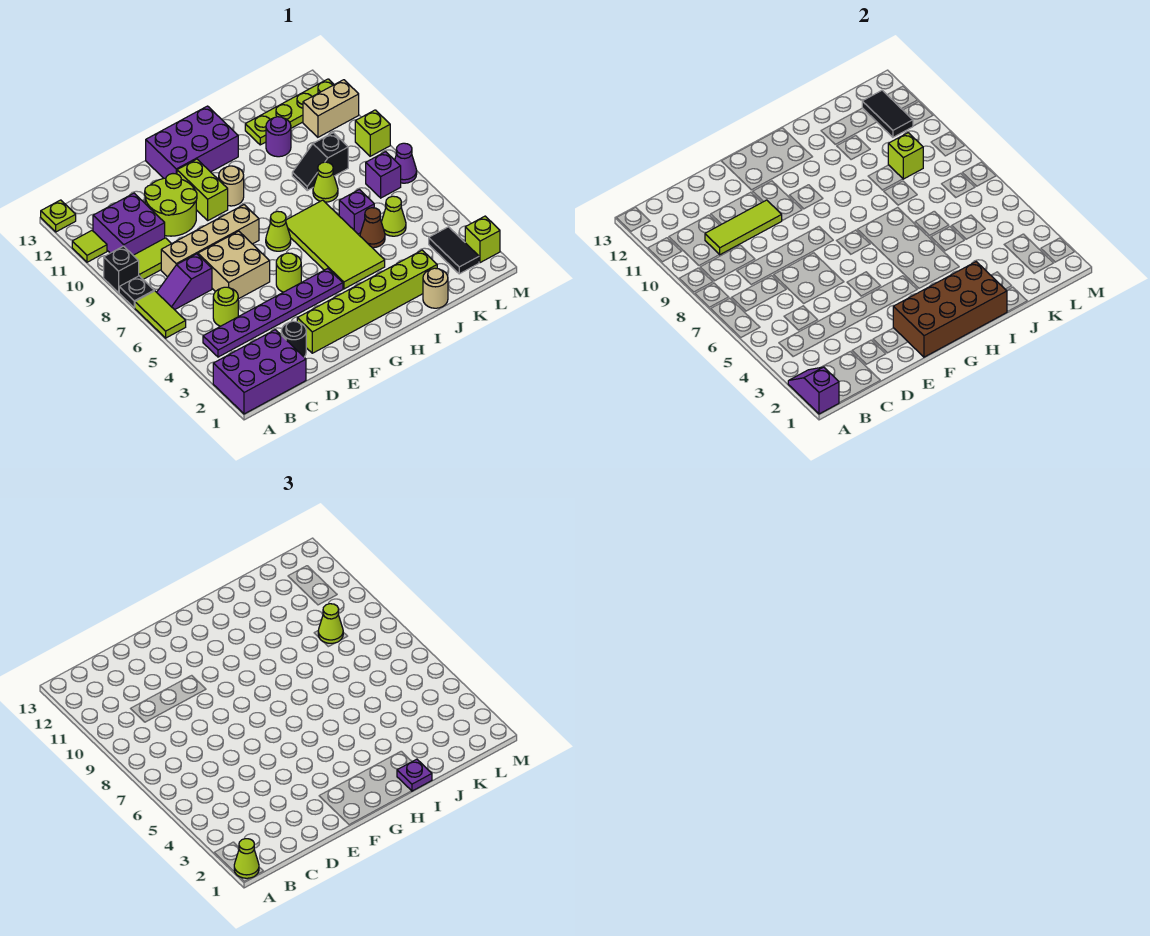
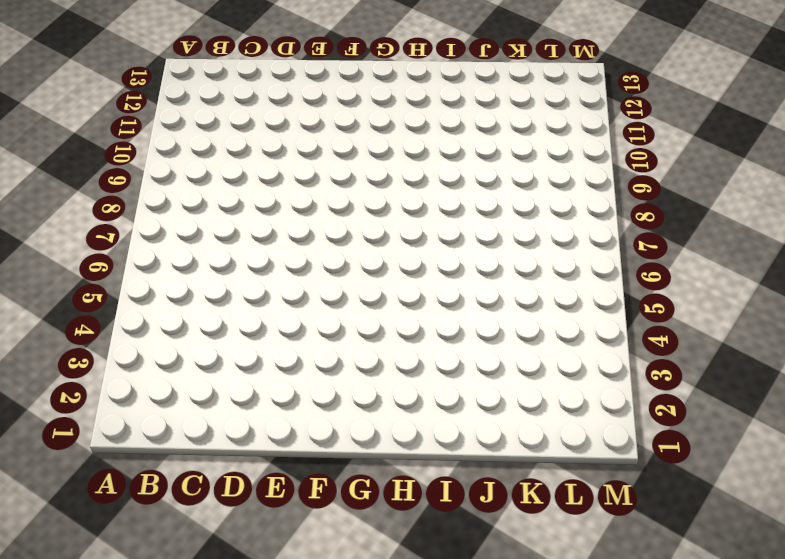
none -> purple brick A1:C2 level 1
none -> lime tile A6:A7 level 1
none -> black plate A8 level 1
none -> black brick A9 level 1

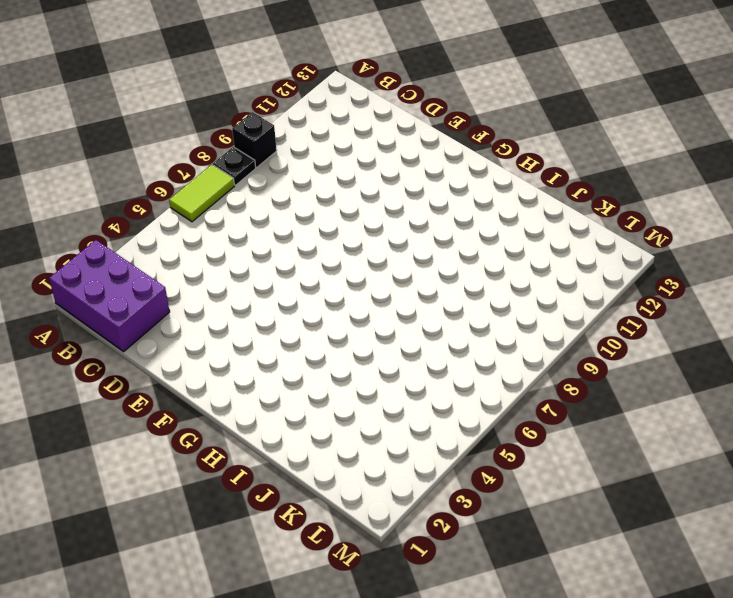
none -> lime tile A11 level 1
none -> lime plate A13 level 1
none -> purple plate B4:G4 level 1
none -> purple slope B7:C7 level 1 top C

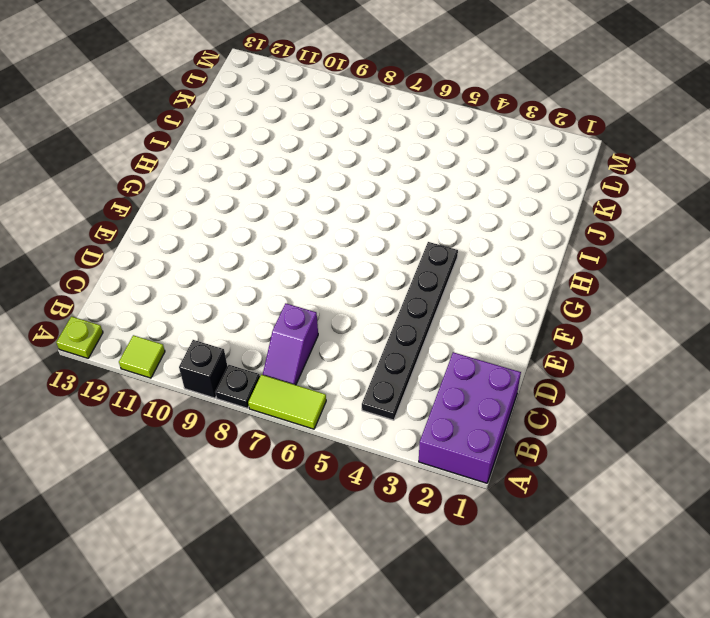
black plate B4:G4 level 1 -> purple plate B4:G4 level 1
none -> lime tile B9:C9 level 1
none -> purple brick B10:C11 level 1
none -> lime round brick C5 level 1
none -> tan brick C8:F8 level 1

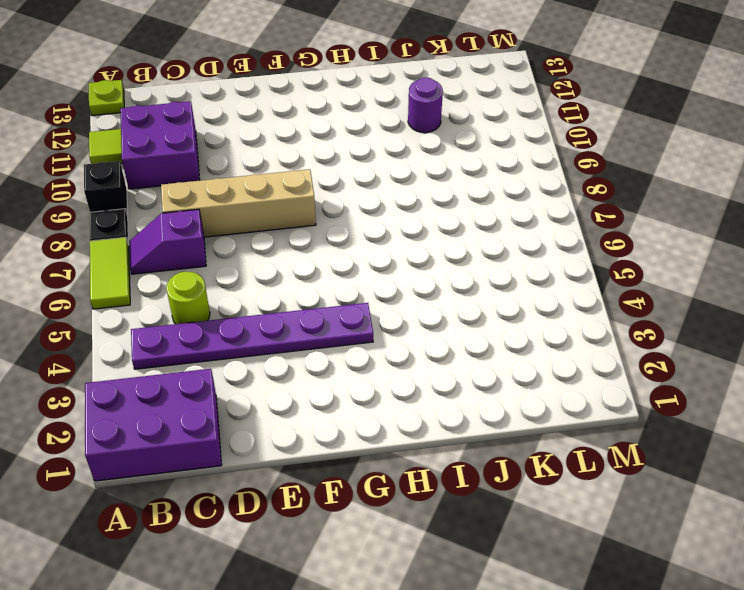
none -> lime tile B9:C9 level 1
none -> black round brick D2 level 1
none -> tan brick D6:E7 level 1
none -> lime round brick D10:E11 level 1

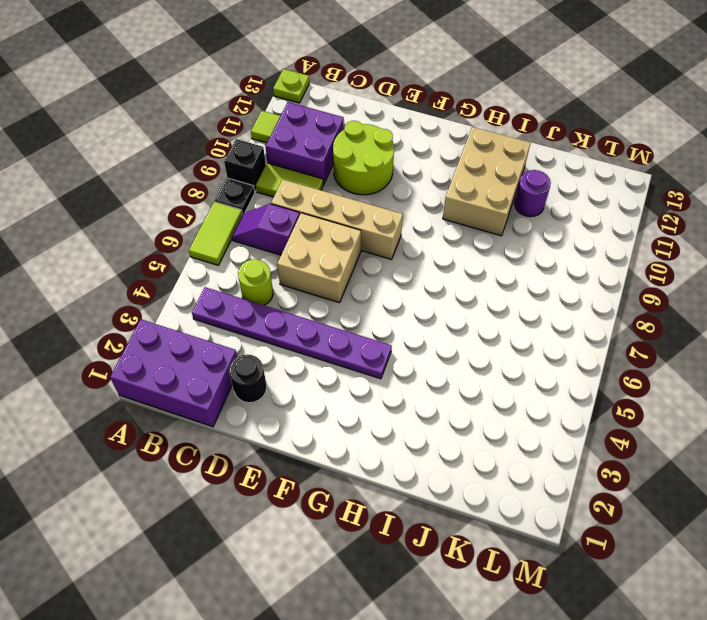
tan brick H10:I12 level 1 -> purple brick F12:H13 level 1
none -> lime brick E2:J2 level 1
none -> lime round brick F5 level 1
none -> lime brick F10:F11 level 1
none -> lime cone G7 level 1

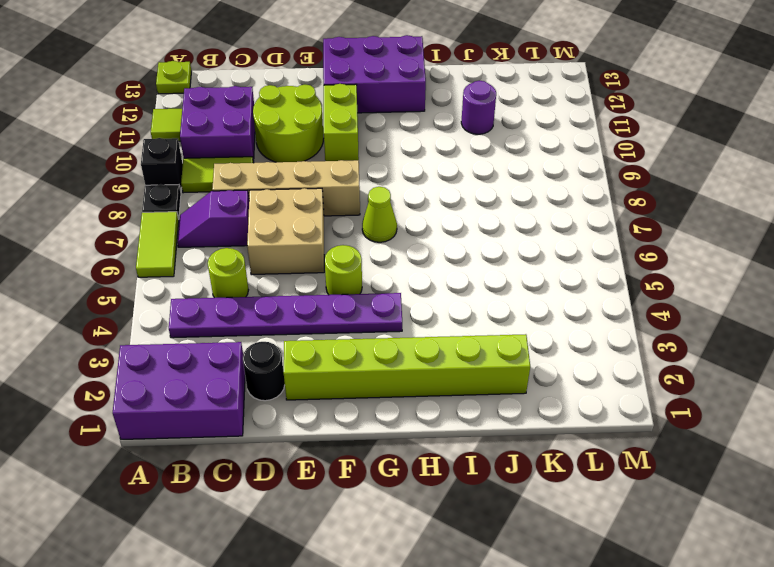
none -> tan round brick G10 level 1
none -> lime tile H4:I7 level 1
none -> tan round brick J1 level 1
none -> brown cone J5 level 1

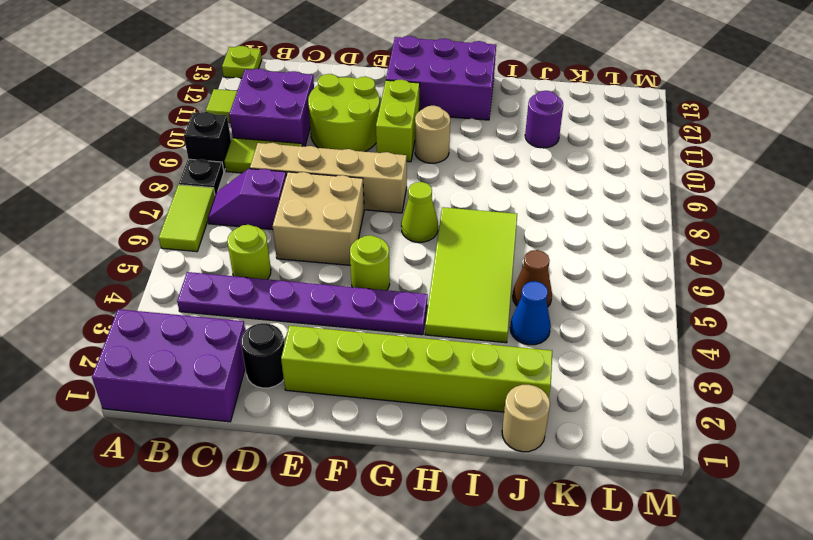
blue cone J4 level 1 -> none
none -> purple brick J6 level 1
none -> lime cone J8 level 1
none -> black slope J9:K9 level 1 top K
none -> lime plate J12:M12 level 1

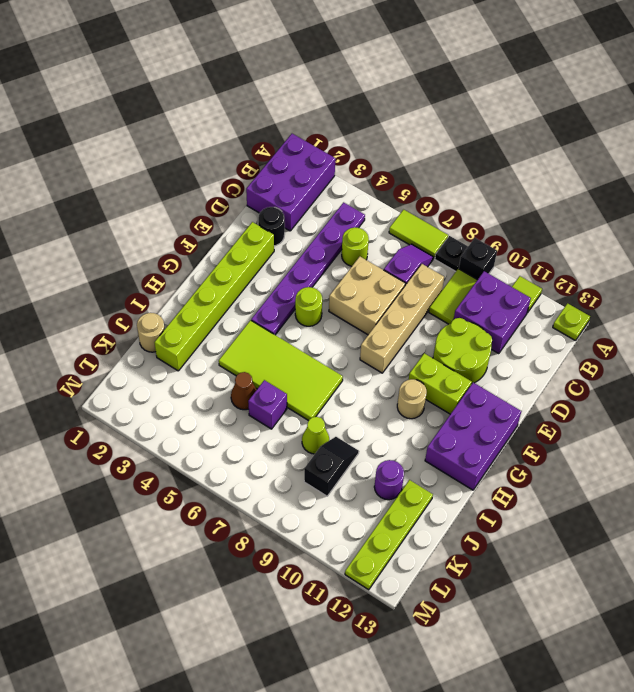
none -> lime cone G7 level 1
none -> lime cone K5 level 1
none -> black tile L2:L3 level 1
none -> purple brick L7 level 1

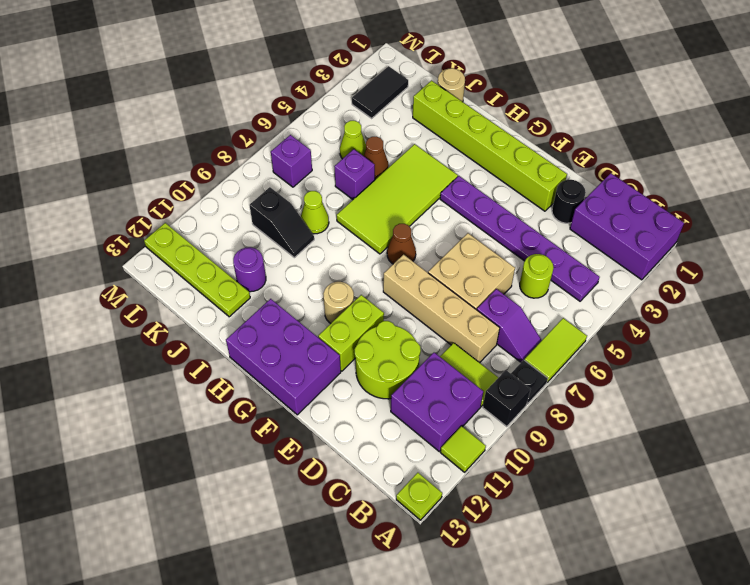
brown cone G7 level 1 -> lime cone G7 level 1
none -> lime round brick F5 level 1
none -> tan brick L11:M11 level 1
none -> lime brick M2 level 1
none -> purple cone M7 level 1

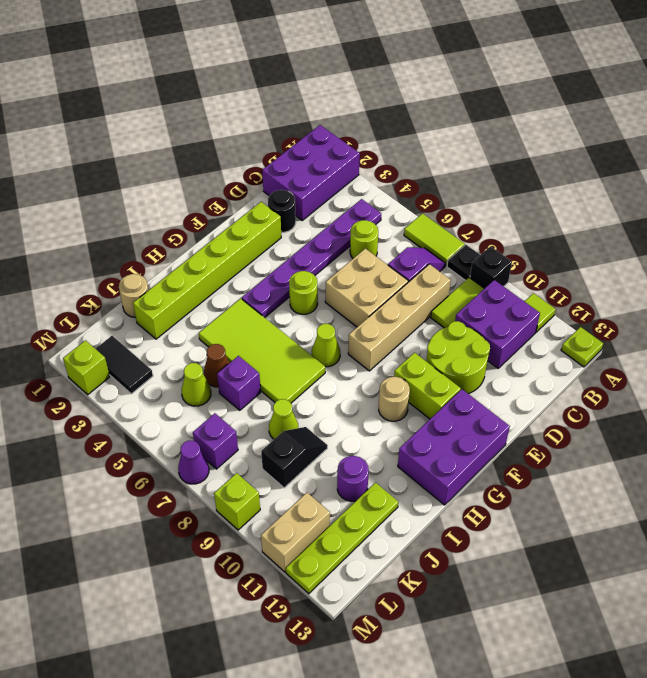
none -> purple slope A1:A2 level 2 top 1
none -> lime tile C10:E10 level 2
none -> brown brick F1:I2 level 2
none -> lime brick K9 level 2

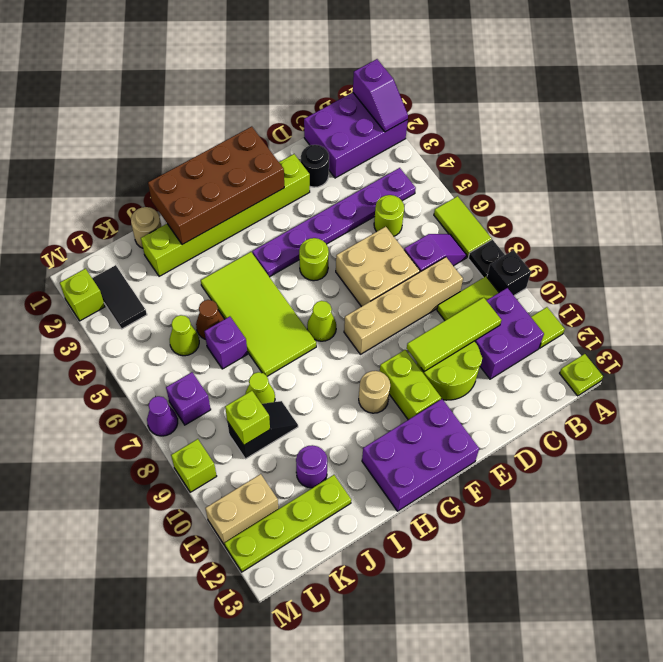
none -> black tile L11:L12 level 2
none -> lime cone A1 level 3
none -> purple plate I1 level 3
none -> lime cone K9 level 3

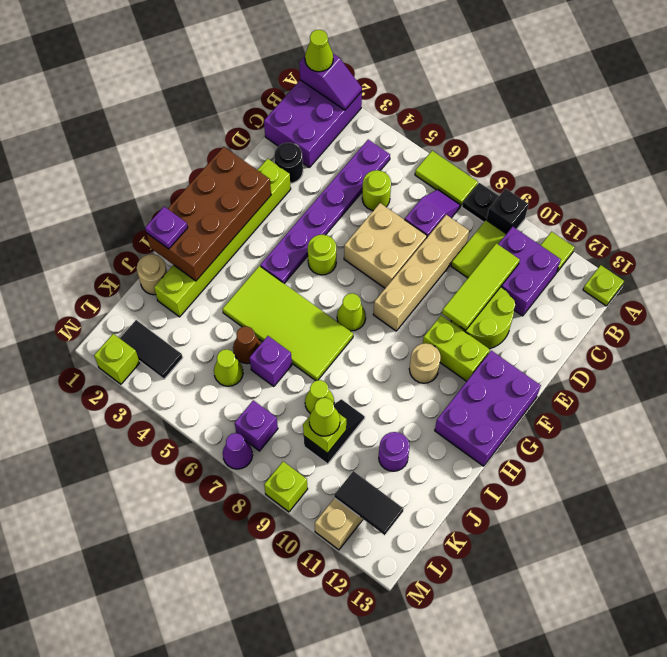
none -> lime plate J12:M12 level 1

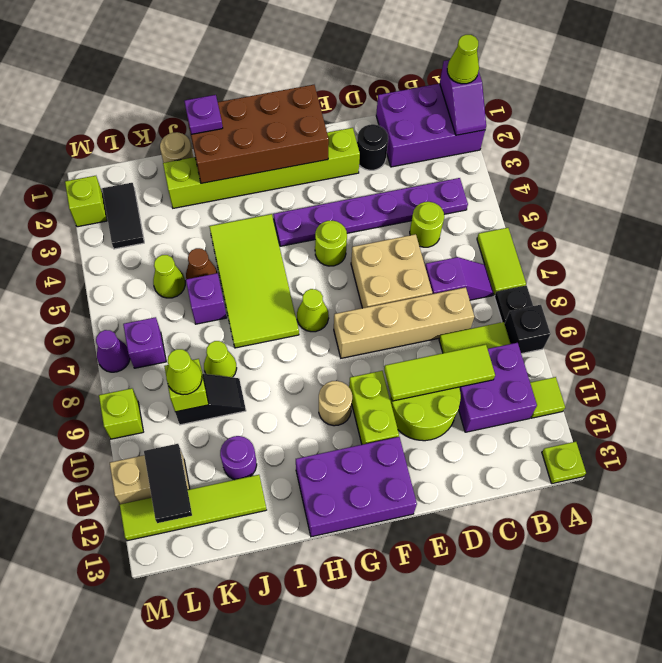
lime tile J12:M12 level 1 -> lime plate J12:M12 level 1

